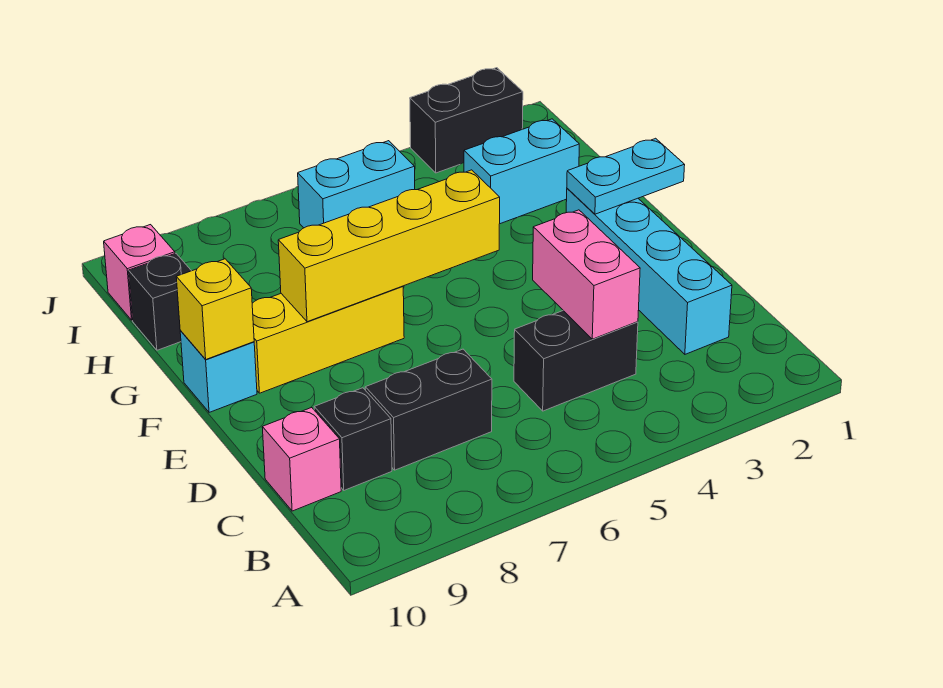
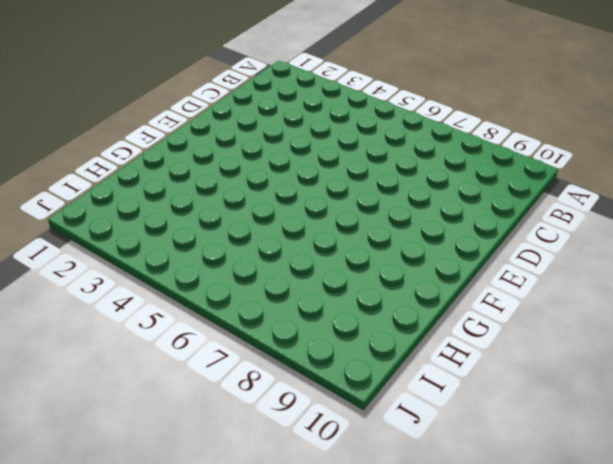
none -> cyan brick C2:F2 level 1
none -> black brick C4:C5 level 1
none -> black brick C7:C8 level 1

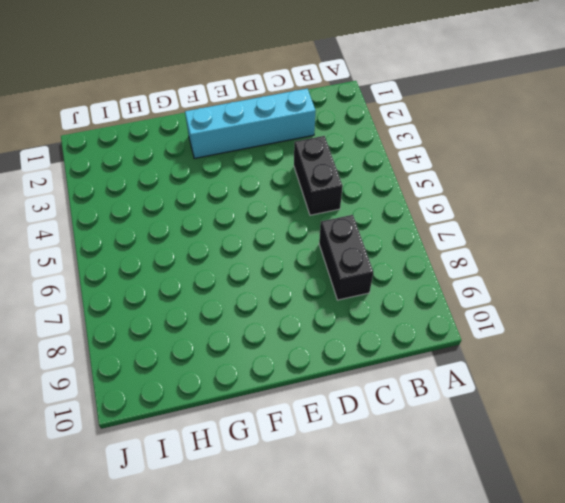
none -> black brick C9 level 1
none -> pink brick C10 level 1
none -> yellow brick F7:F9 level 1

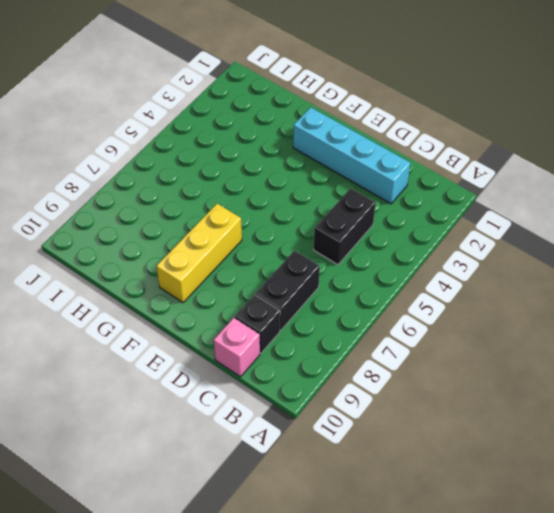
none -> cyan brick F10 level 1
none -> cyan brick H2:H3 level 1
none -> black brick H10 level 1

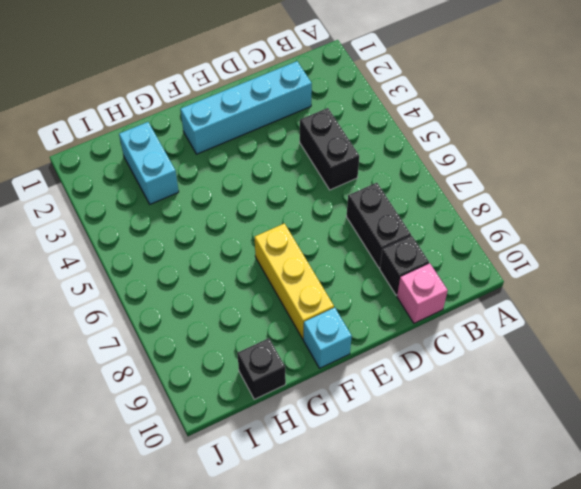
none -> cyan brick I5:I6 level 1
none -> pink brick I10 level 1
none -> black brick J2:J3 level 1

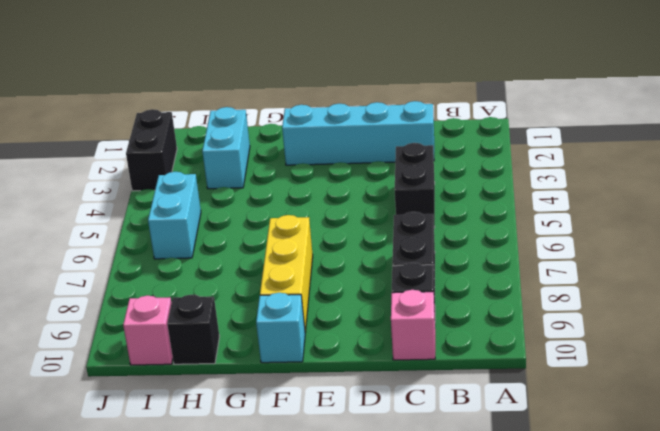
none -> pink brick C4:D4 level 2
none -> cyan plate F1:F2 level 2
none -> yellow brick F5:F8 level 2

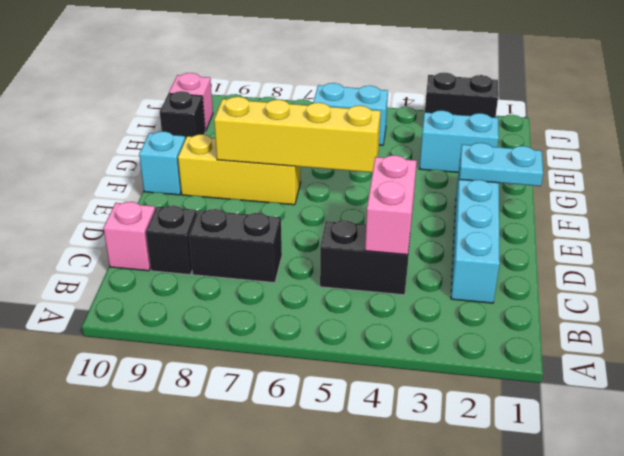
none -> yellow brick F10 level 2

